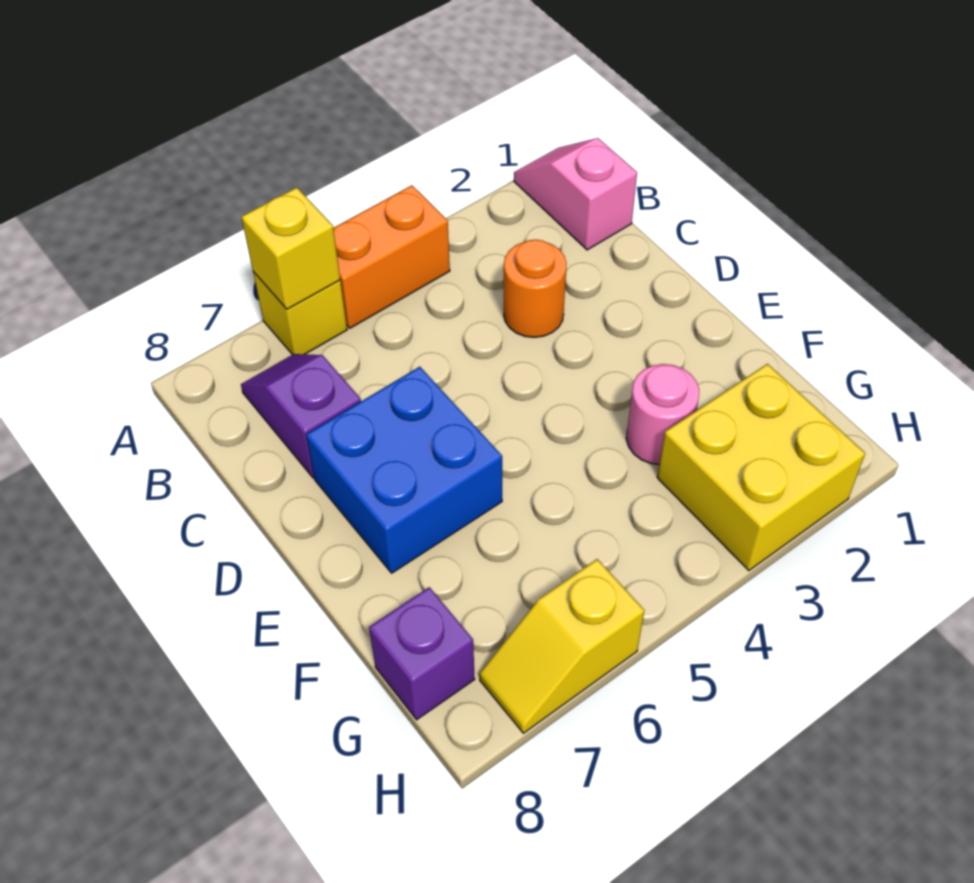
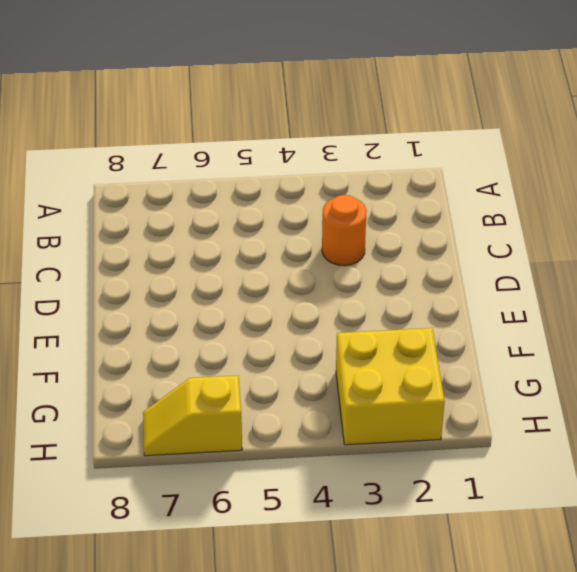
none -> pink slope A1:B1 level 1 top B
none -> orange brick A4:A5 level 1

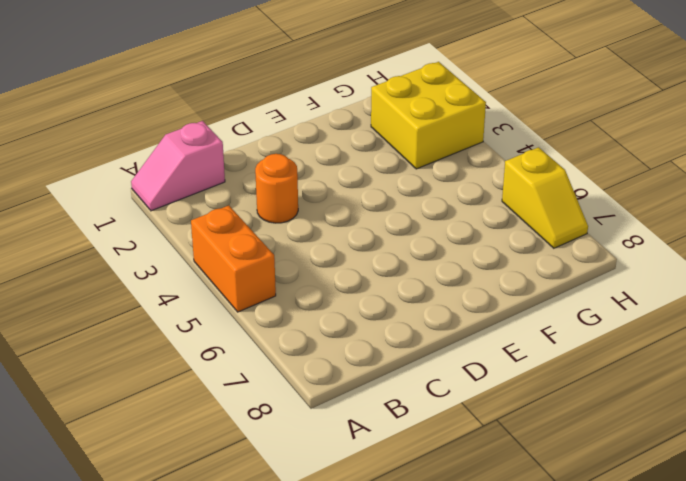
none -> yellow brick A6 level 1
none -> purple slope B7:C7 level 1 top C

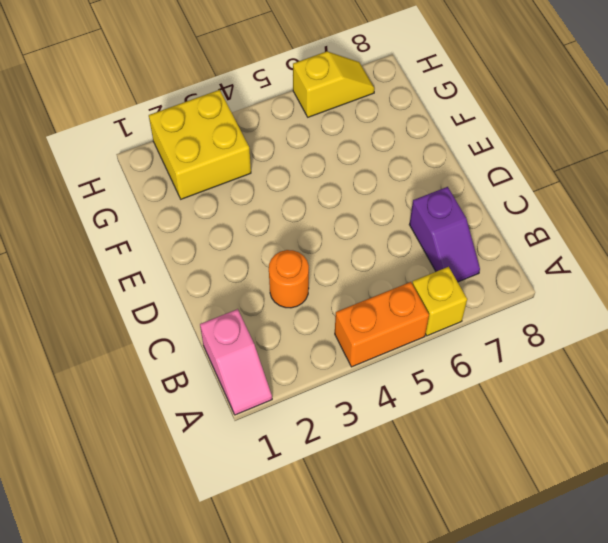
none -> blue brick D6:E7 level 1
none -> pink round brick F3 level 1

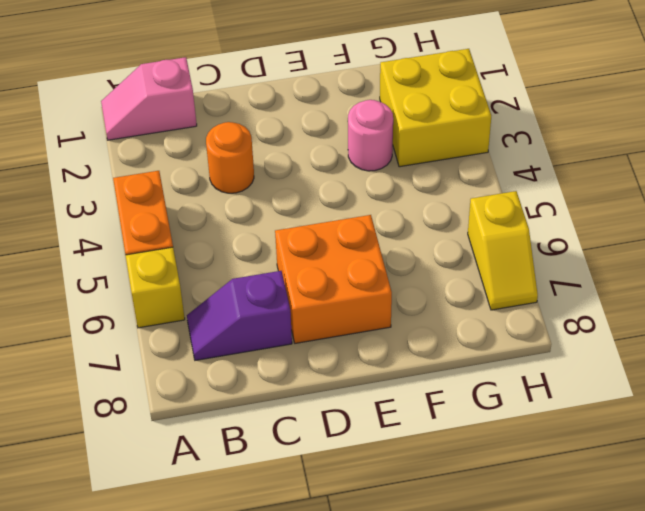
orange brick D6:E7 level 1 -> blue brick D6:E7 level 1
none -> purple brick G8 level 1
none -> yellow brick A6 level 2

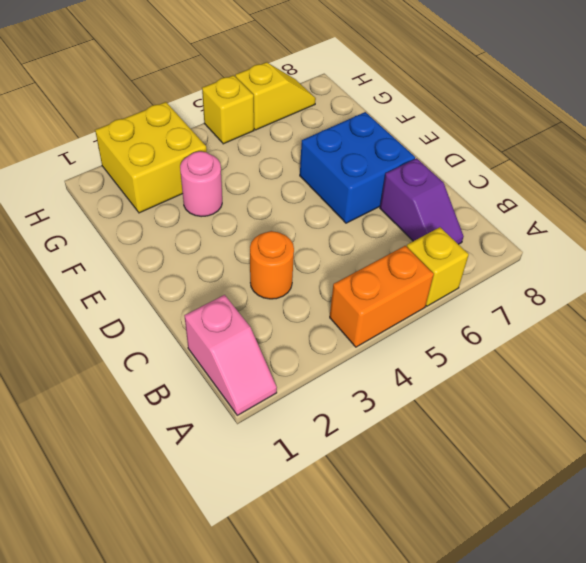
yellow brick H5 level 1 -> yellow brick A6 level 2
none -> purple brick G8 level 1

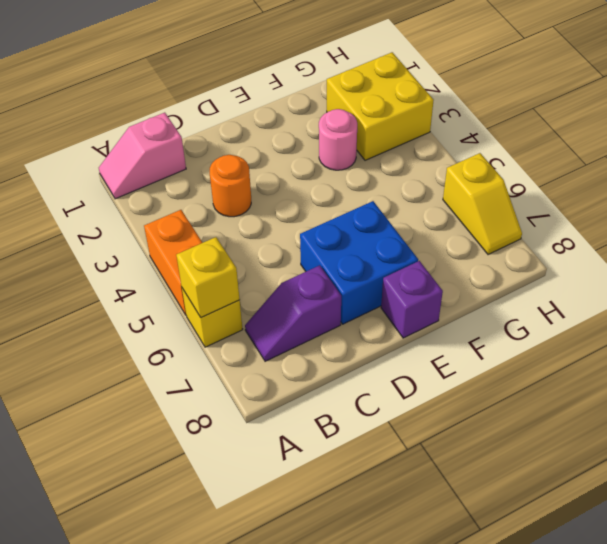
purple brick E8 level 1 -> purple brick G8 level 1

